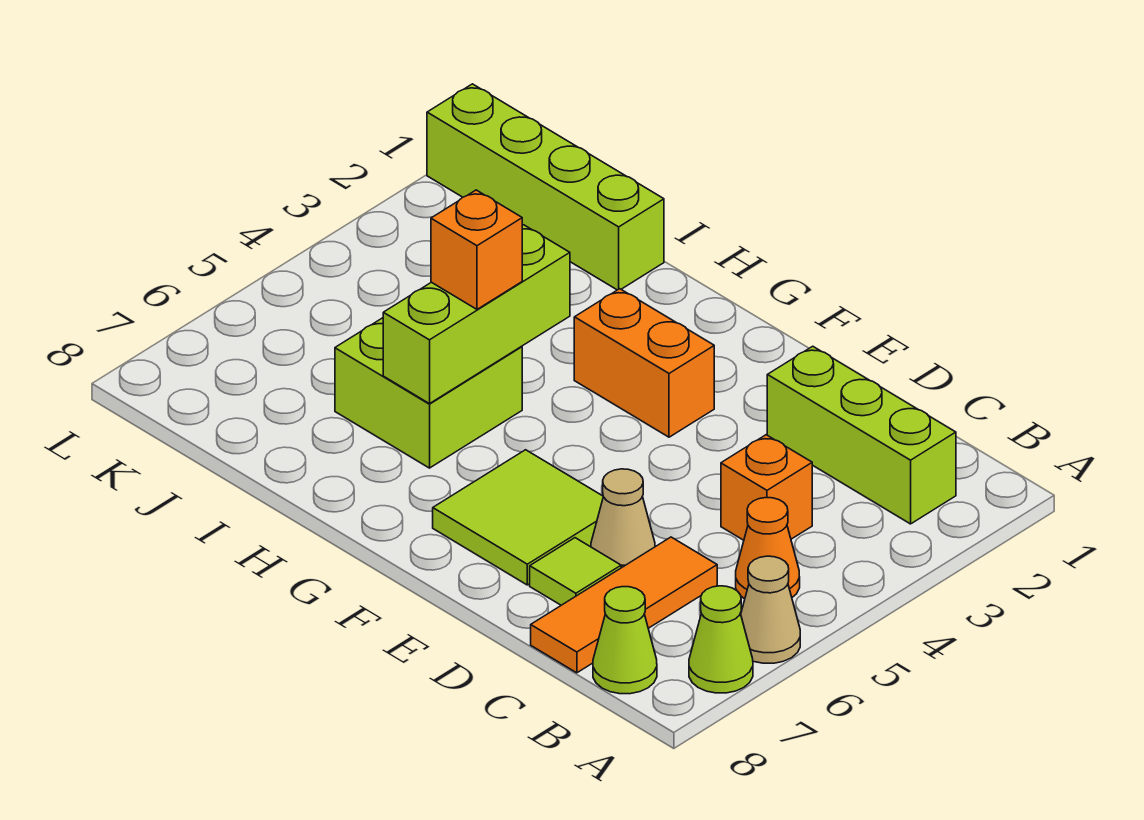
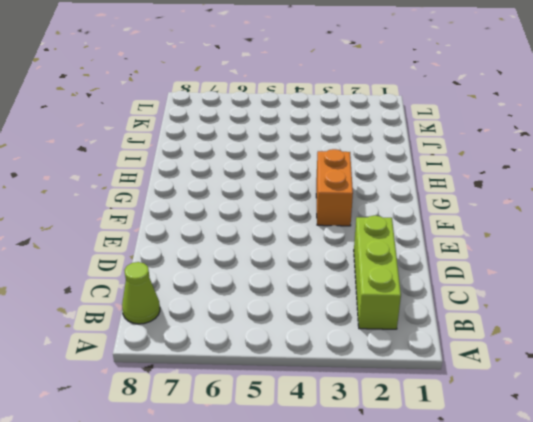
none -> tan cone A6 level 1
none -> lime cone A7 level 1
none -> orange cone B5 level 1

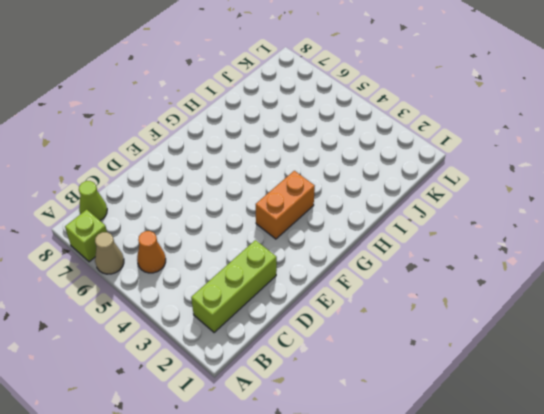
lime brick A7 level 1 -> lime cone A7 level 1
none -> orange brick C4 level 1
none -> orange tile C6:C8 level 1
none -> tan cone D6 level 1

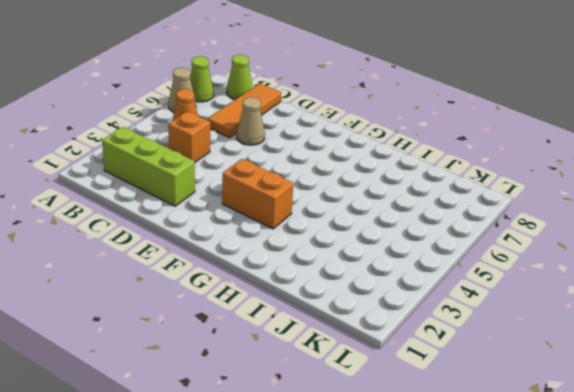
none -> lime tile D7 level 1
none -> lime tile E6:F7 level 1
none -> lime brick H5:I6 level 1

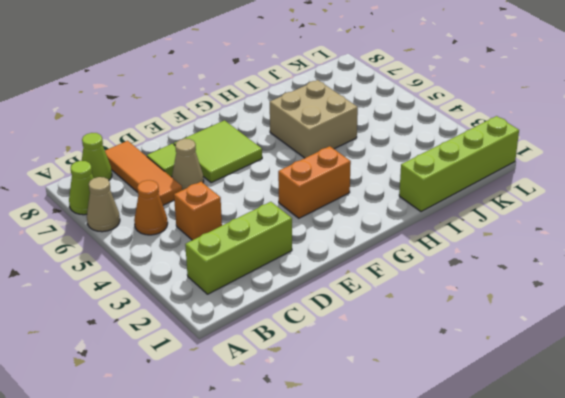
tan brick H5:I6 level 1 -> lime brick H5:I6 level 1
none -> lime brick H4:H6 level 2
none -> orange brick H5 level 3

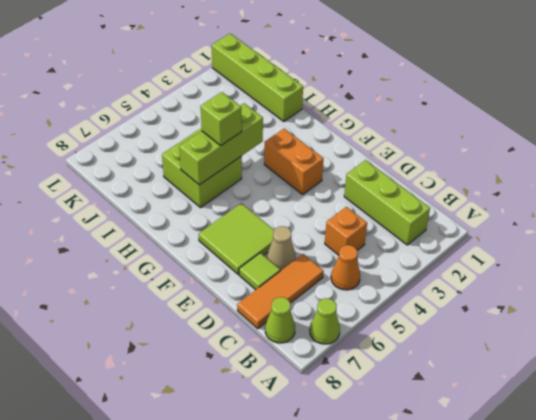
lime brick H5 level 3 -> orange brick H5 level 3
none -> tan cone A6 level 1

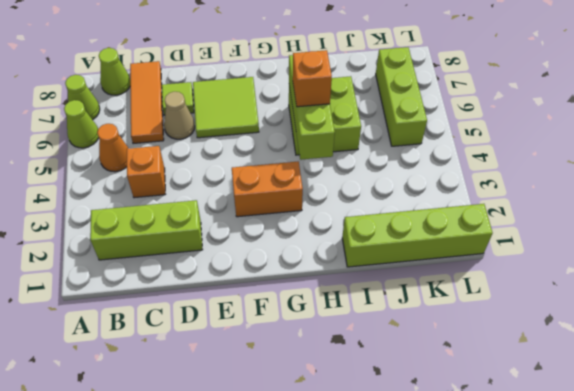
lime cone A6 level 1 -> tan cone A6 level 1
lime brick K5:K7 level 1 -> none

